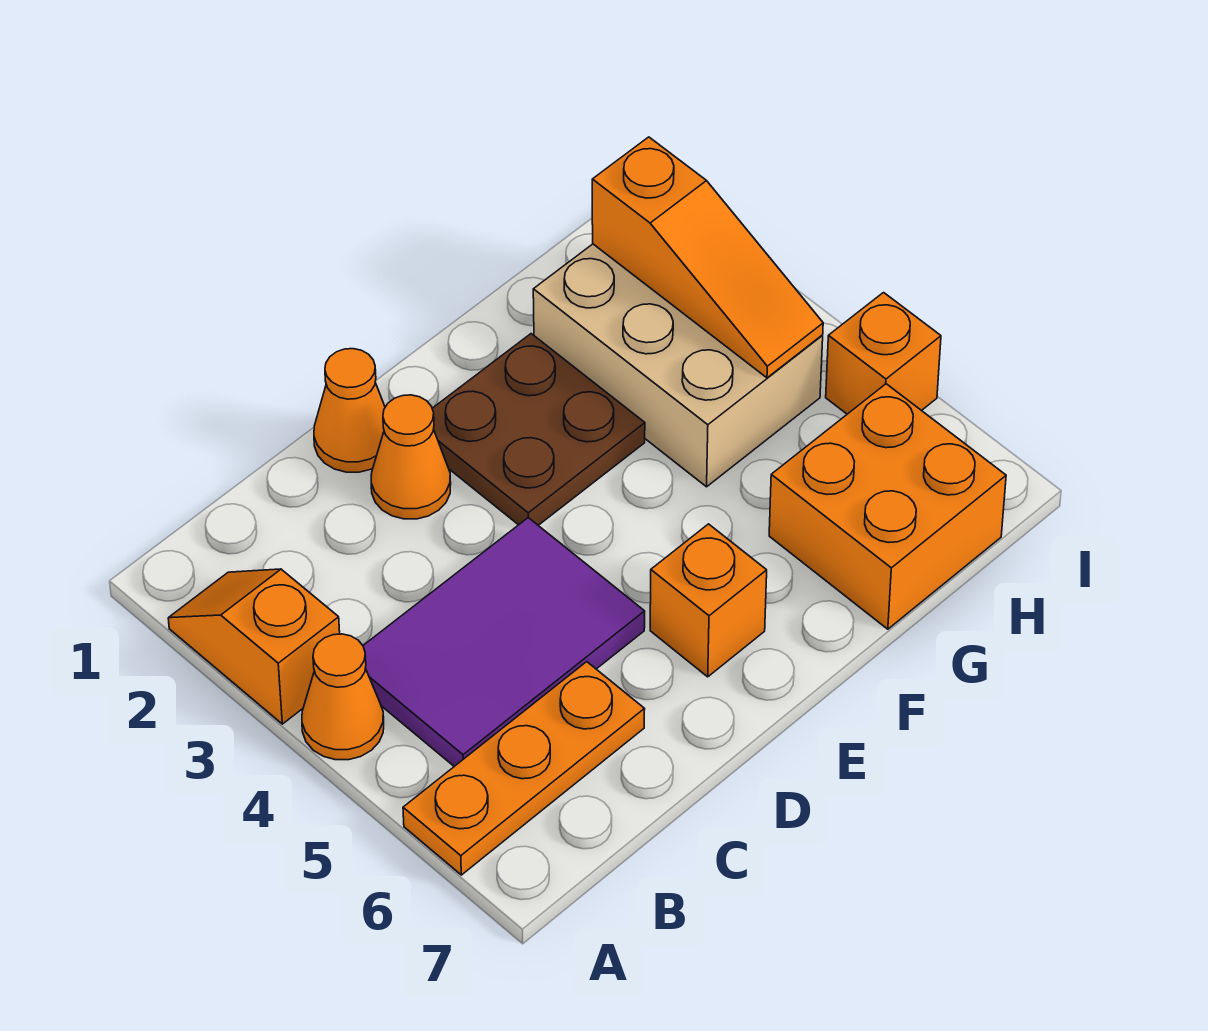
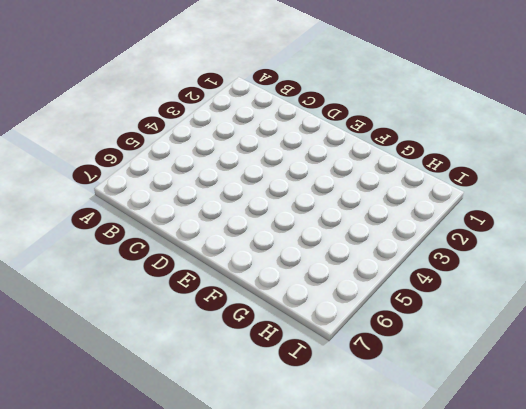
none -> orange slope A2:A3 level 1 top 3
none -> orange cone A4 level 1
none -> orange plate A6:C6 level 1

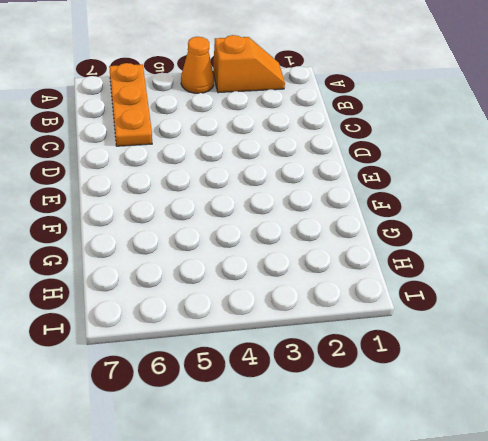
none -> purple tile B4:D5 level 1
none -> orange cone D1 level 1
none -> orange cone D2 level 1

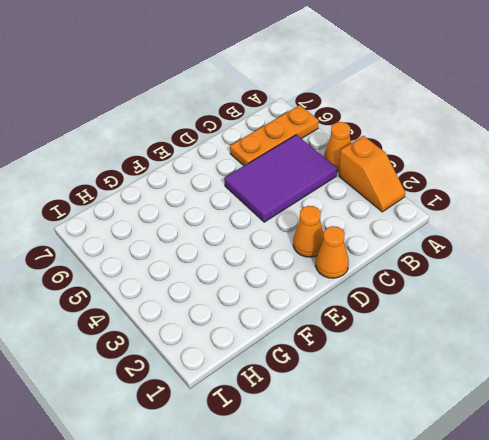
none -> brown plate E2:F3 level 1
none -> orange brick E6 level 1
none -> tan brick G2:H4 level 1

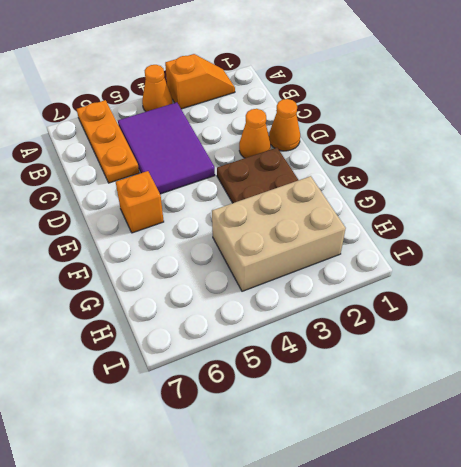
none -> orange brick G6:H7 level 1
none -> orange brick I5 level 1
none -> orange slope H2:H4 level 2 top 2

